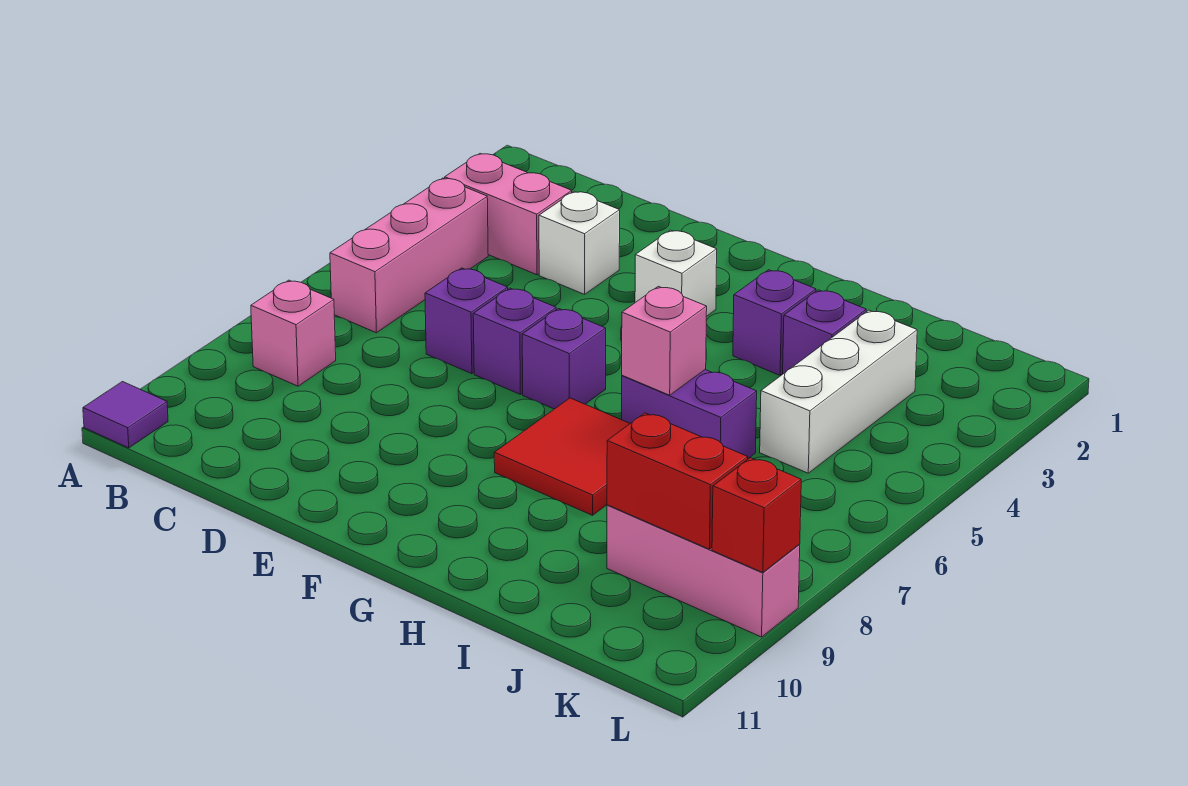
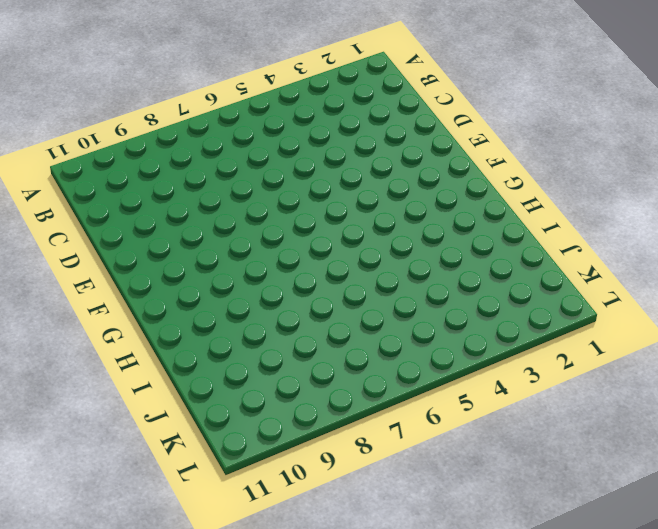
none -> purple tile A11 level 1
none -> pink brick B3:C3 level 1
none -> pink brick B4:B6 level 1

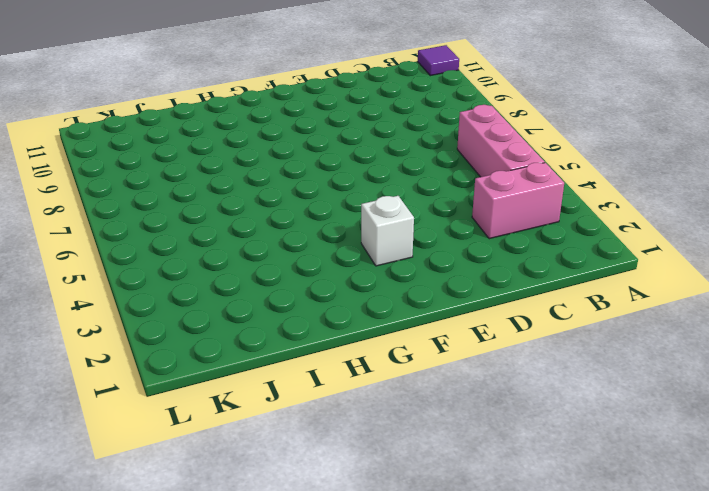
none -> pink brick B8 level 1
none -> white brick D3 level 1
none -> purple brick D6 level 1

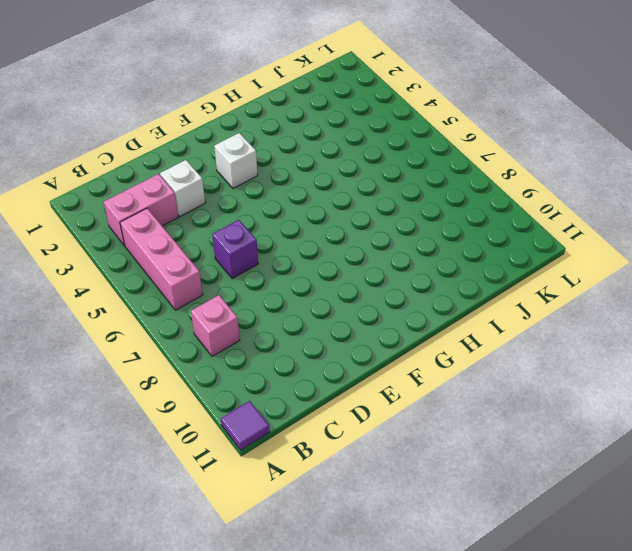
none -> purple brick E6 level 1
none -> purple brick F6 level 1
none -> red tile G7:H8 level 1

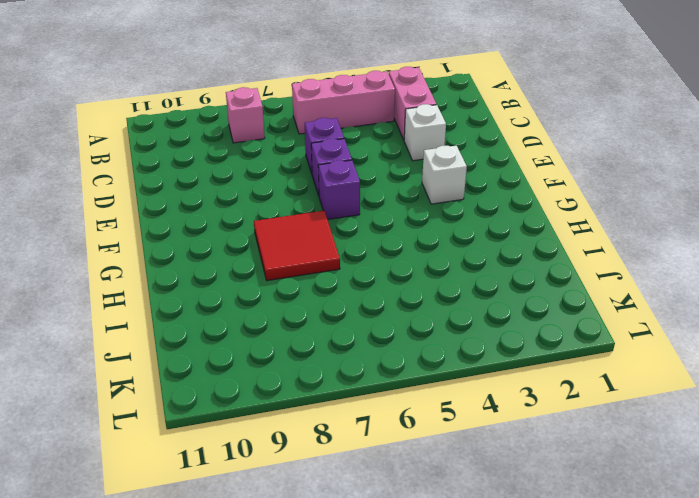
none -> purple tile A11 level 1
none -> purple brick H3 level 1
none -> purple brick H6:I6 level 1

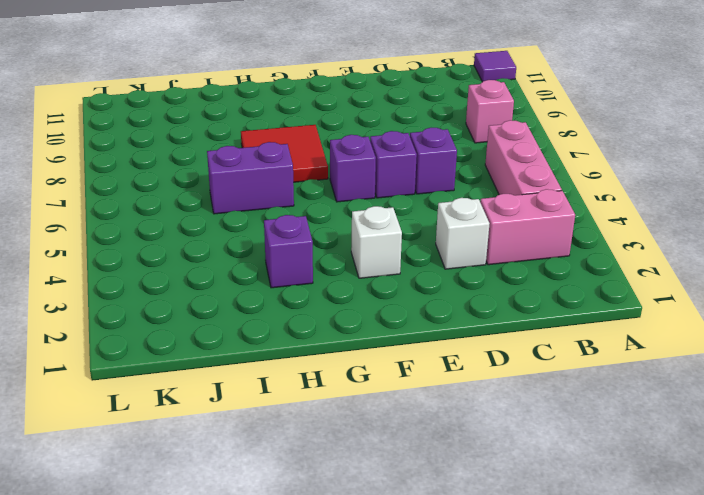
none -> purple brick I3 level 1
none -> white brick J3:J5 level 1
none -> pink brick J9:L9 level 1

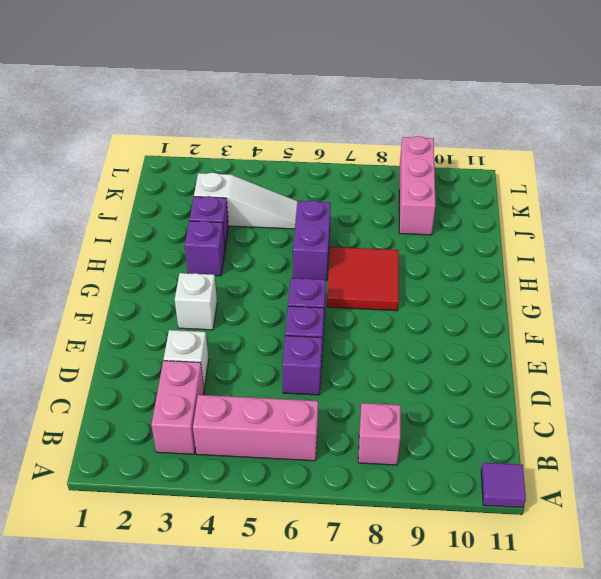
white slope J3:J5 level 1 top 3 -> white brick J3:J5 level 1
none -> pink brick H6 level 2
none -> red brick J9:K9 level 2
none -> red brick L9 level 2

